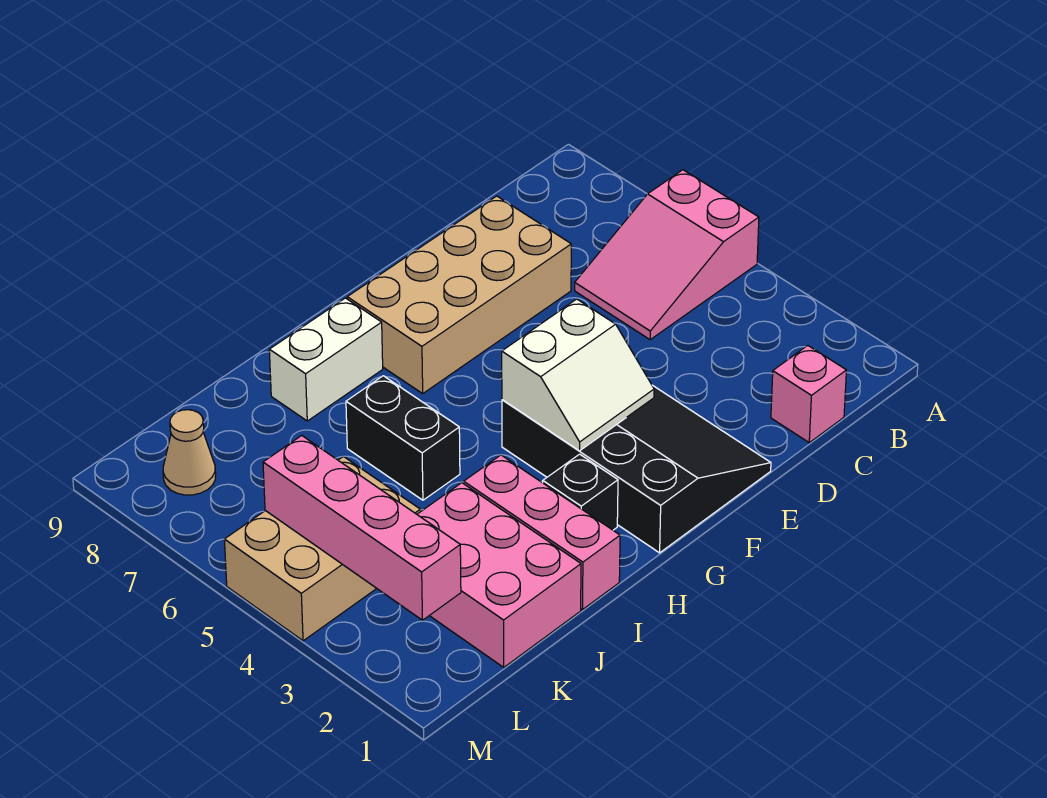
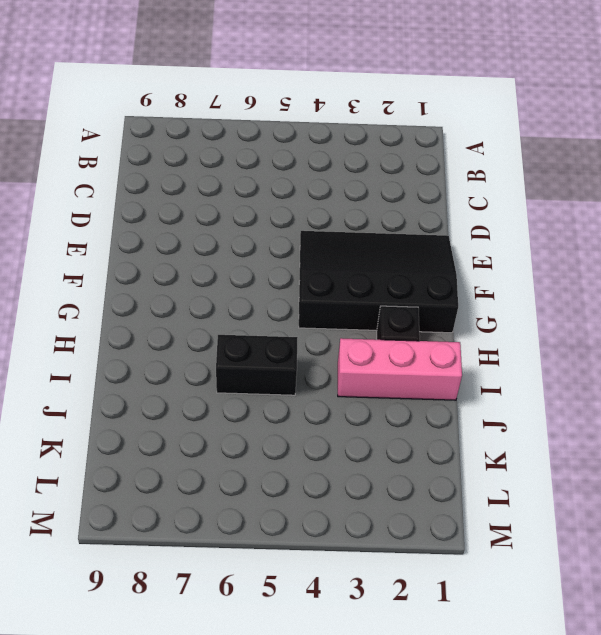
none -> pink slope A5:C6 level 1 top A
none -> pink brick C1 level 1
none -> tan brick D7:G8 level 1

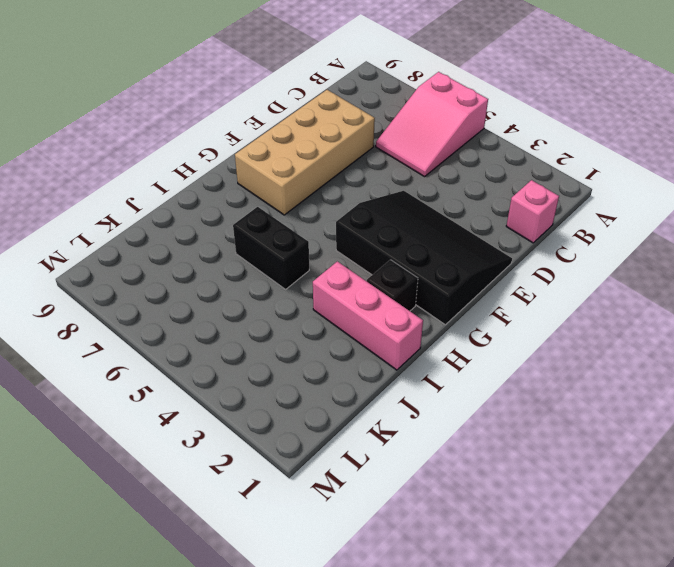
none -> white brick H8:I8 level 1
none -> pink brick J1:K3 level 1
none -> tan brick K4:M5 level 1

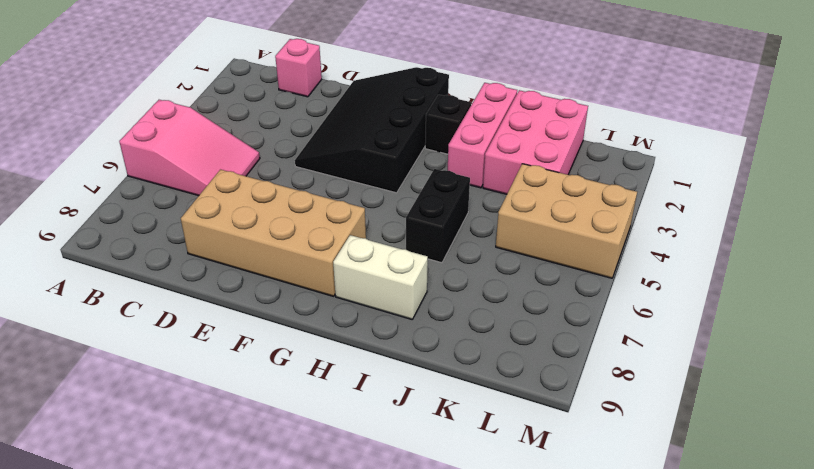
none -> tan cone L8 level 1
none -> white slope F3:G4 level 2 top 4
none -> pink brick L2:L5 level 2

